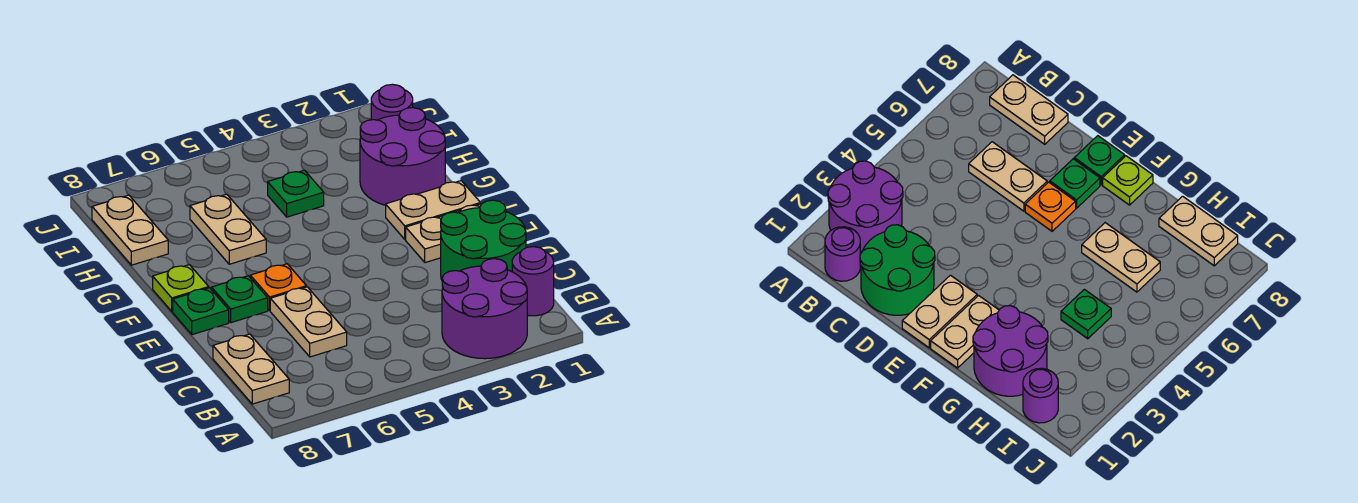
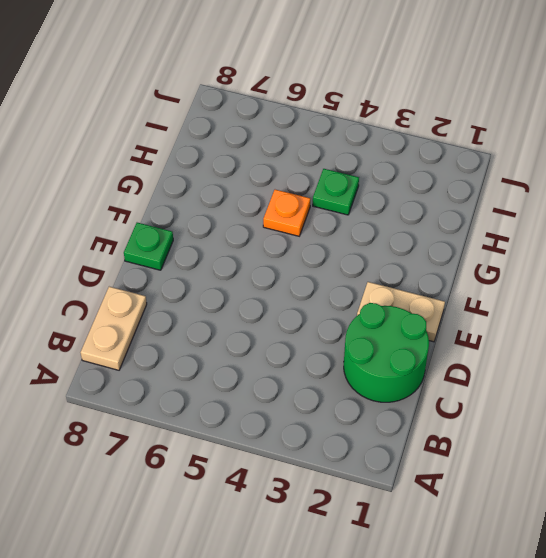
orange plate G5 level 1 -> orange plate E6 level 1
none -> purple round brick A2:B3 level 1
none -> purple round brick B1 level 1
none -> tan plate C6:D6 level 1

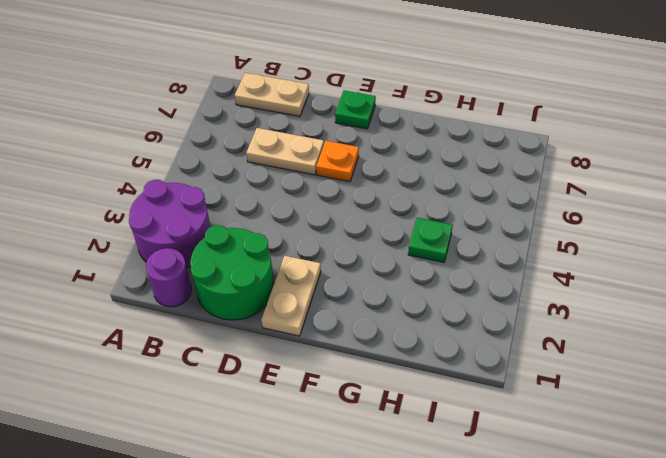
none -> green plate E7 level 1
none -> tan plate F1:F2 level 1
none -> lime plate F8 level 1

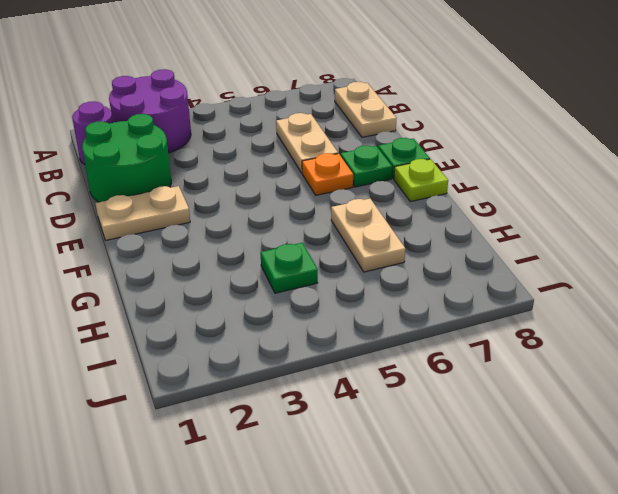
none -> tan plate F1:F2 level 1
none -> purple round brick G1:H2 level 1
none -> tan plate H8:I8 level 1

